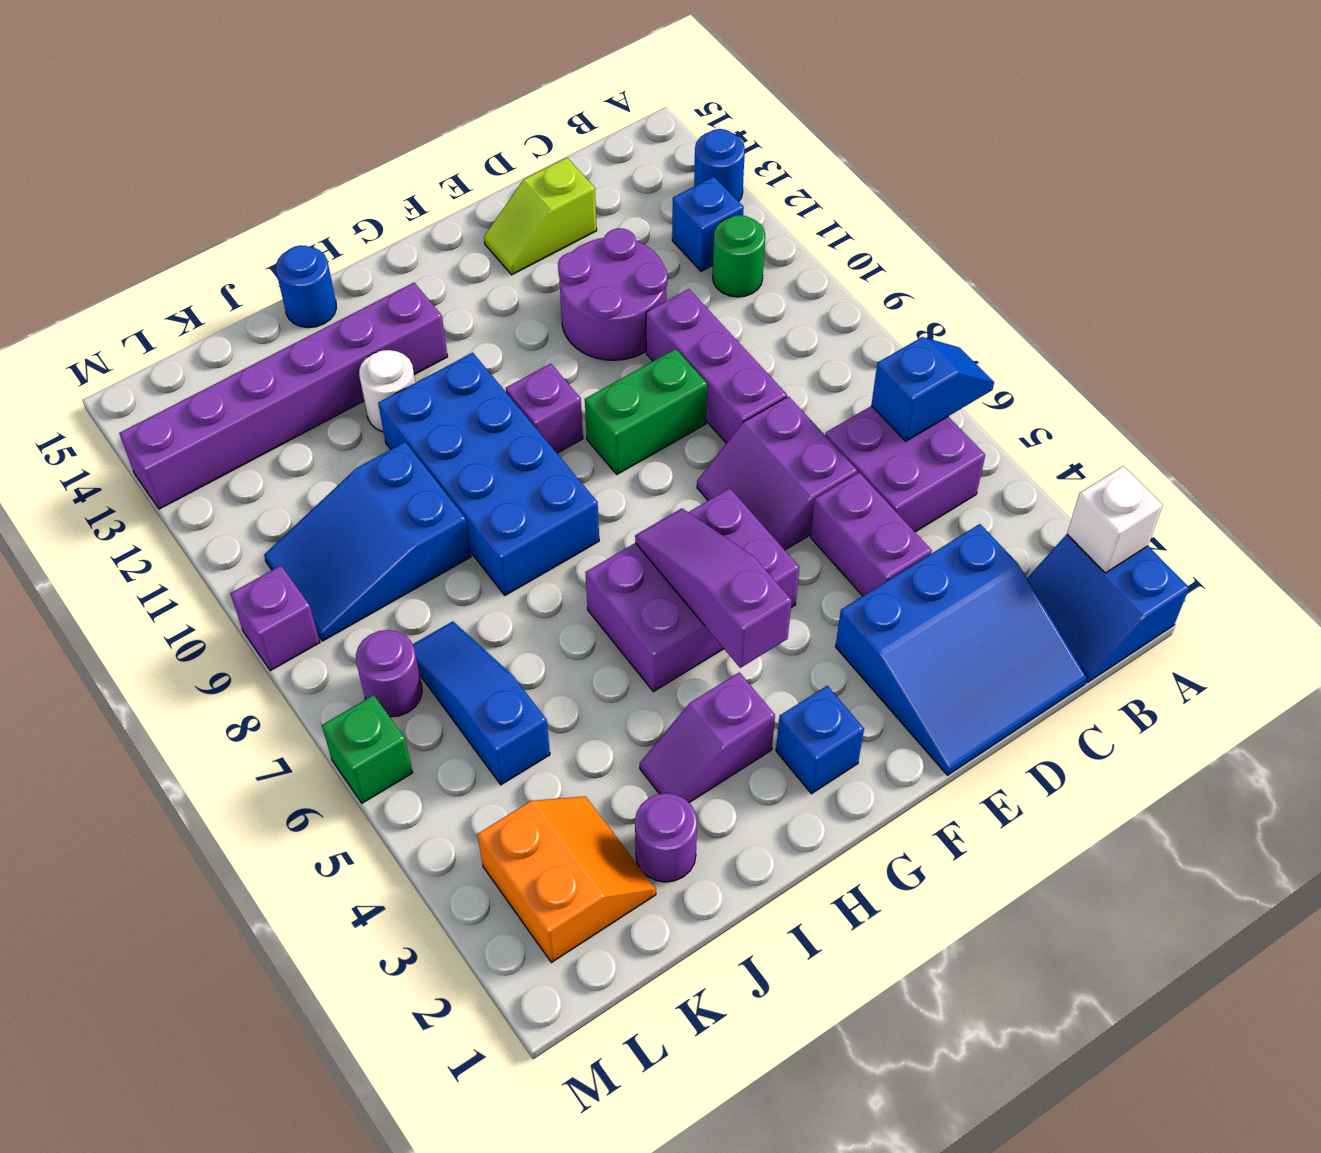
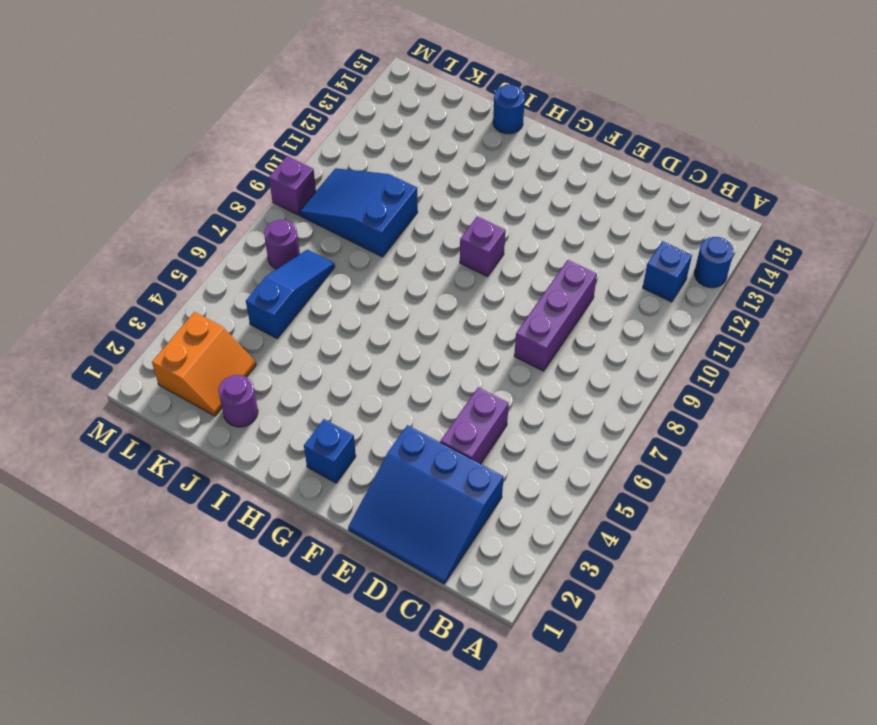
none -> blue slope A1:B2 level 1 top A
none -> purple brick B5:C6 level 1
none -> green round brick B11 level 1
none -> purple slope D6:E7 level 1 top D

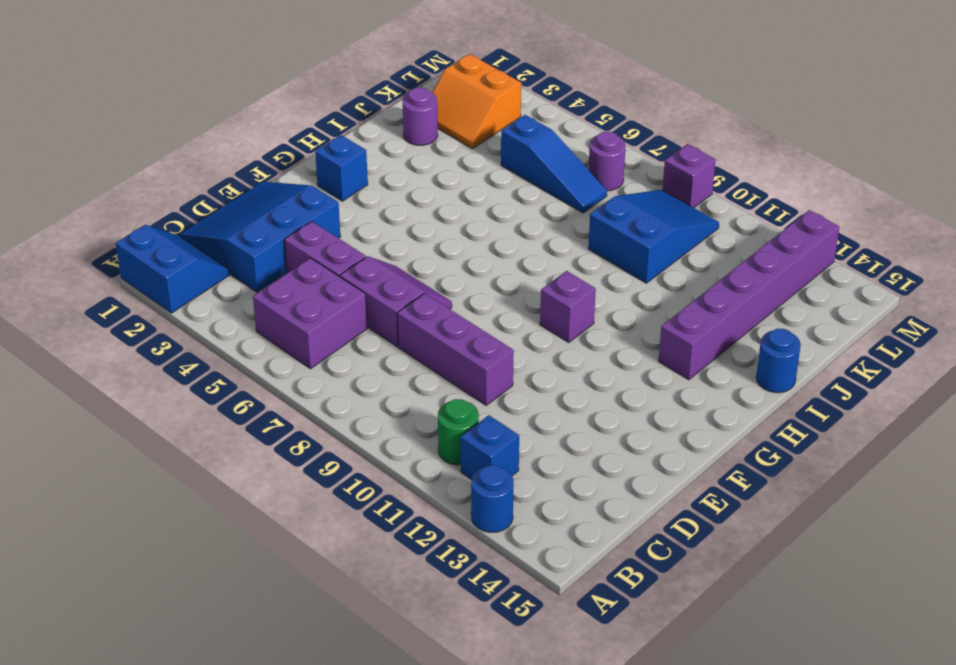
none -> purple round brick D11:E12 level 1
none -> lime slope D14:E14 level 1 top D
none -> green brick E9:F9 level 1
none -> purple brick F5:H6 level 1

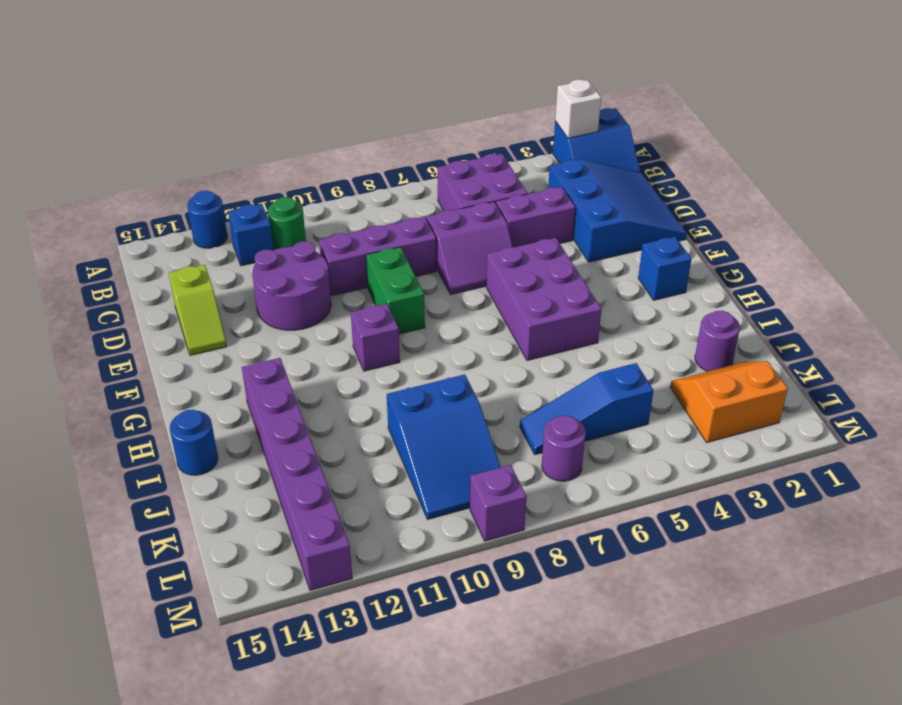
none -> purple slope H3:I3 level 1 top H
none -> blue brick H8:I11 level 1
none -> white round brick I12 level 1
none -> green brick M6 level 1

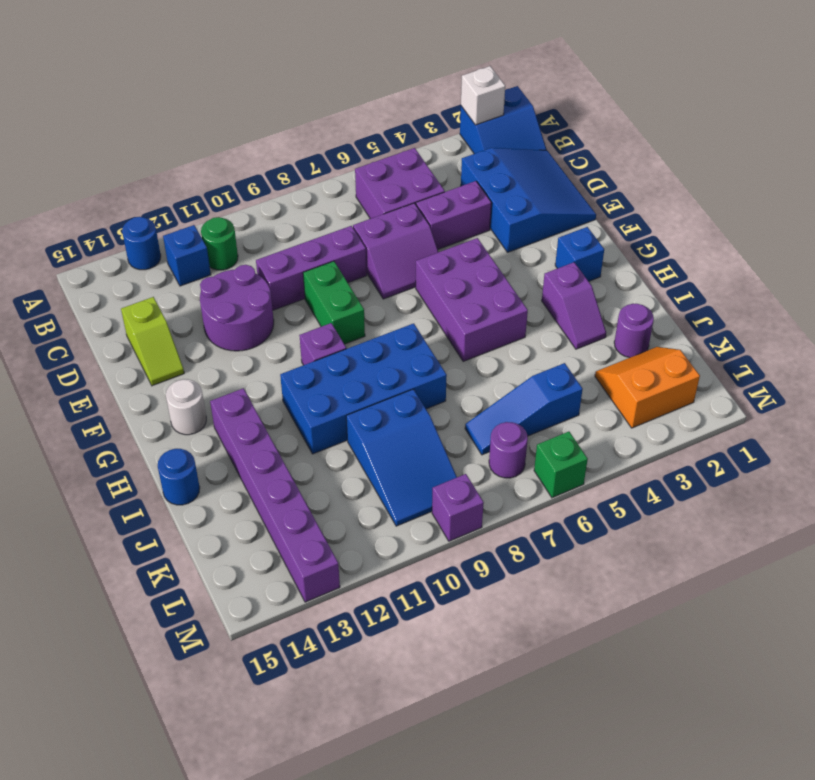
white round brick G14 level 1 -> white round brick I12 level 1
none -> blue slope A6:B6 level 2 top B
none -> purple slope G4:G6 level 2 top 4

